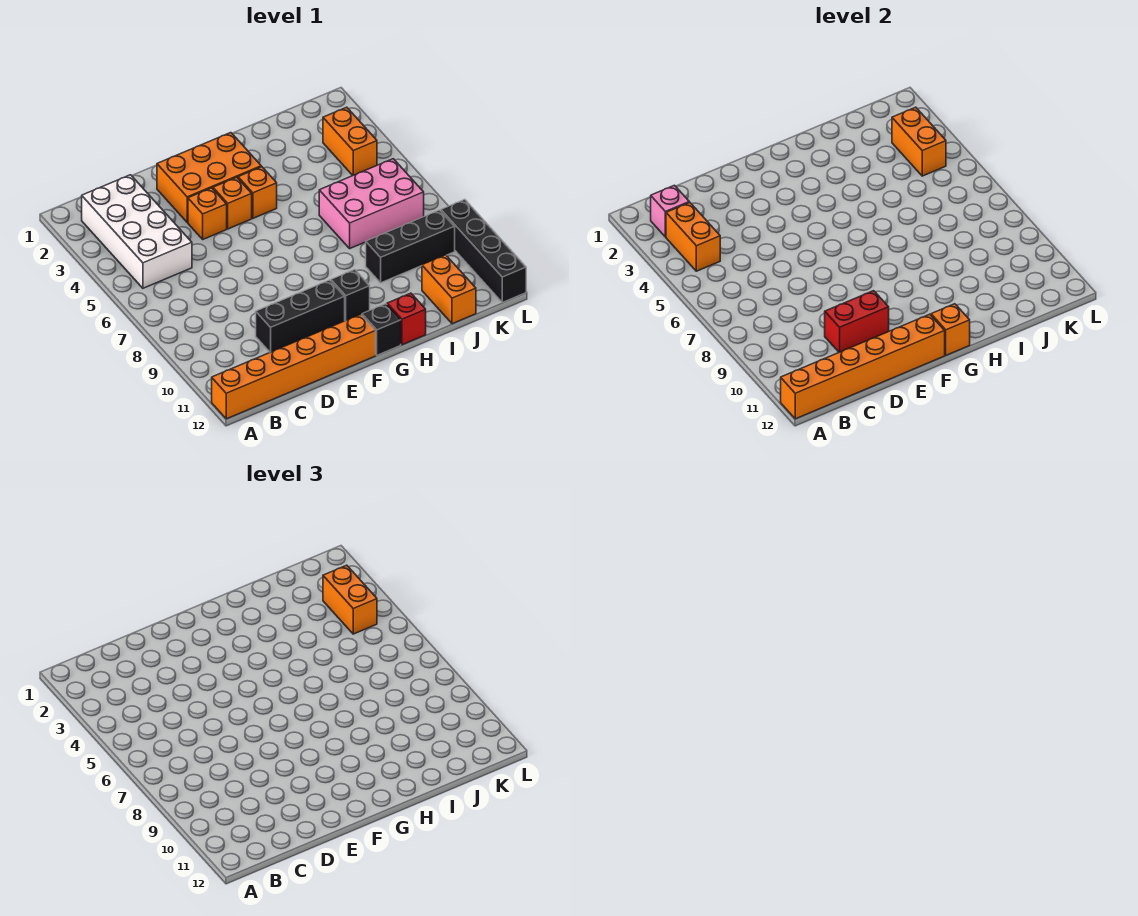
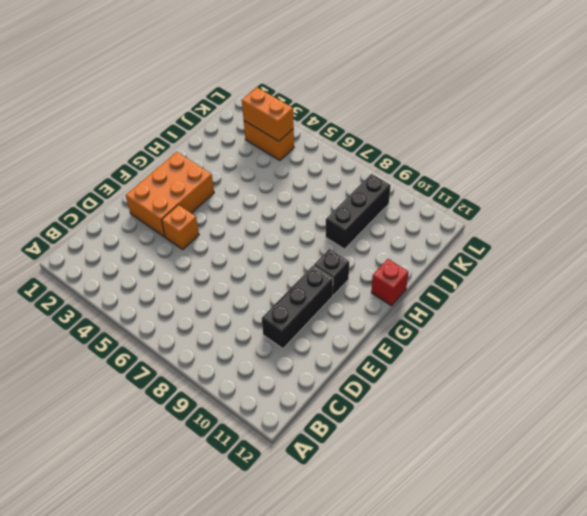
none -> orange brick A12:F12 level 1
none -> white brick B2:C5 level 1
none -> orange brick F4 level 1

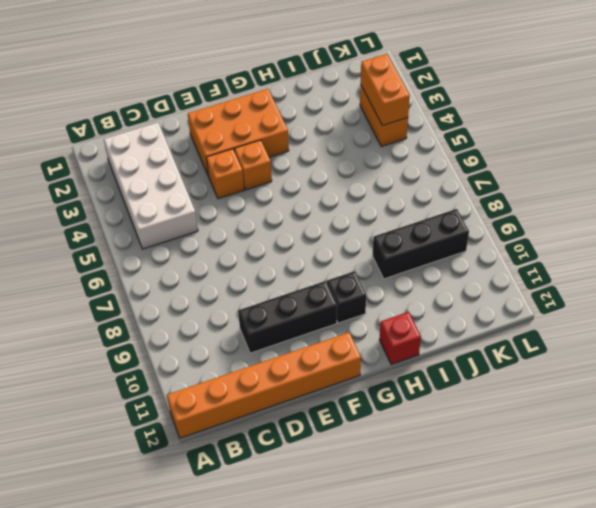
none -> orange brick G4 level 1
none -> black brick G12 level 1
none -> pink brick I6:K7 level 1

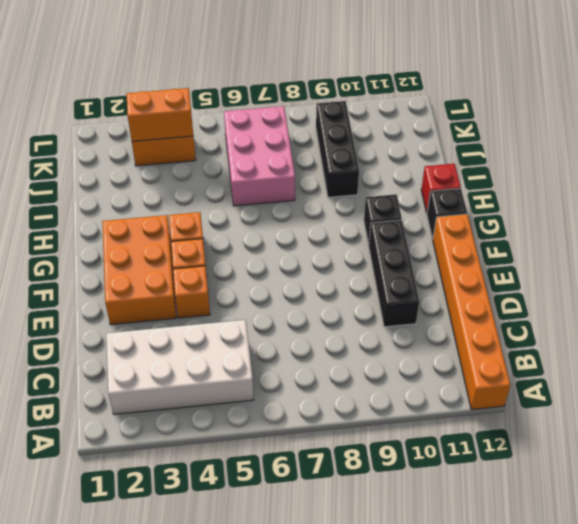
none -> orange brick J11:J12 level 1
none -> black brick L9:L12 level 1
none -> orange brick A12:F12 level 2

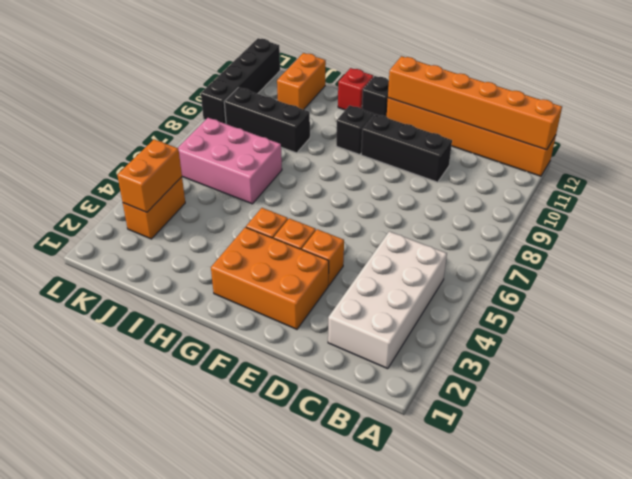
none -> pink brick B2 level 2
none -> orange brick B3:B4 level 2
none -> red brick D10:E10 level 2

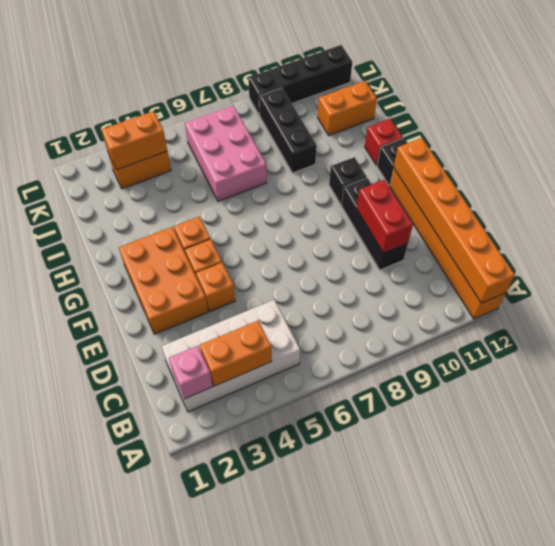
none -> orange brick G12 level 2
none -> orange brick K3:K4 level 3

